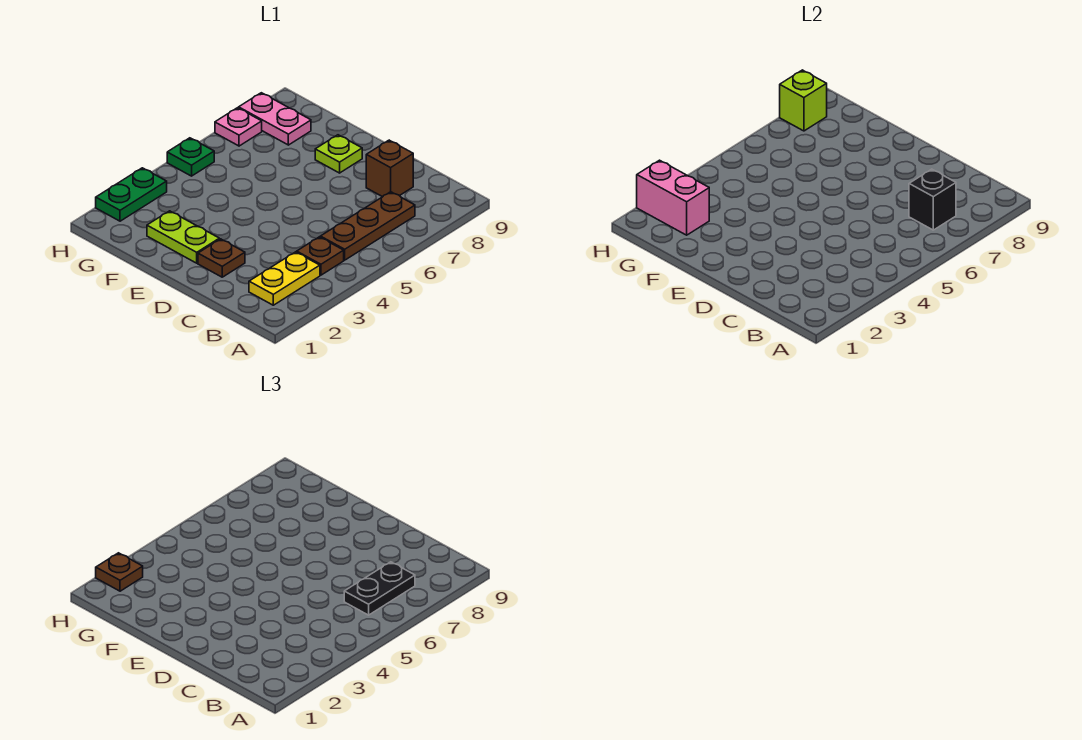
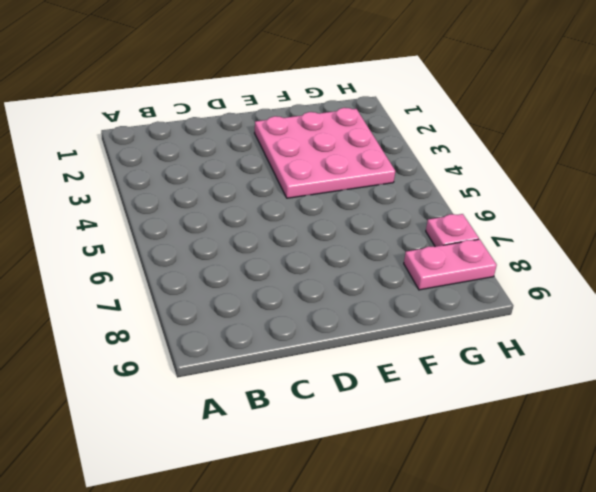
pink plate E2:G4 level 1 -> lime plate E2:F2 level 1
none -> yellow plate B2:B3 level 1
none -> brown plate B4 level 1
none -> brown plate B5:B7 level 1

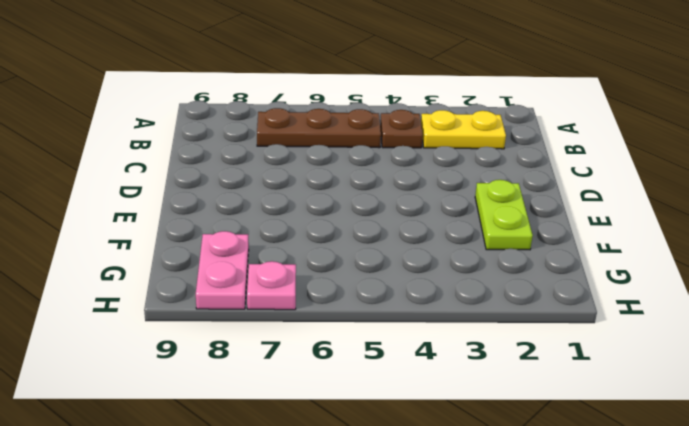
none -> brown brick C8 level 1
none -> brown plate D2 level 1
none -> lime plate E8 level 1

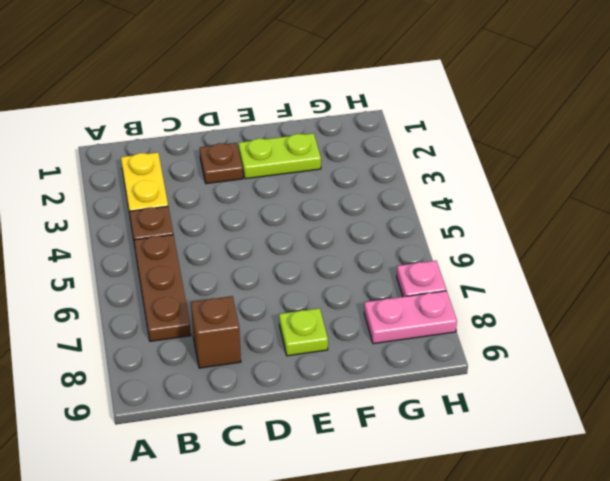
none -> green plate H2:H3 level 1
none -> green plate H5 level 1
none -> black brick B7 level 2

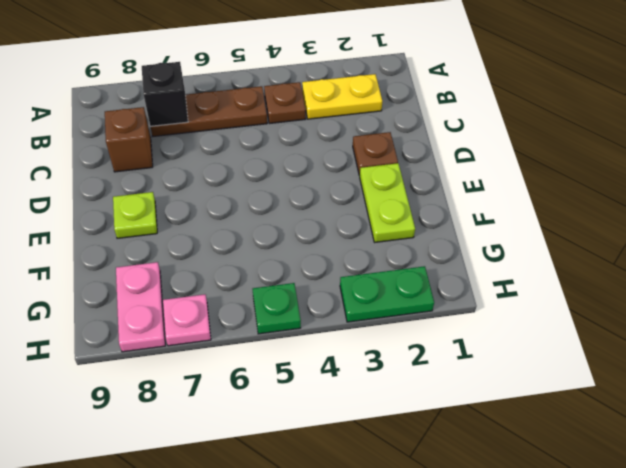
none -> pink brick G2:H2 level 2
none -> lime brick H8 level 2
none -> black plate B6:B7 level 3

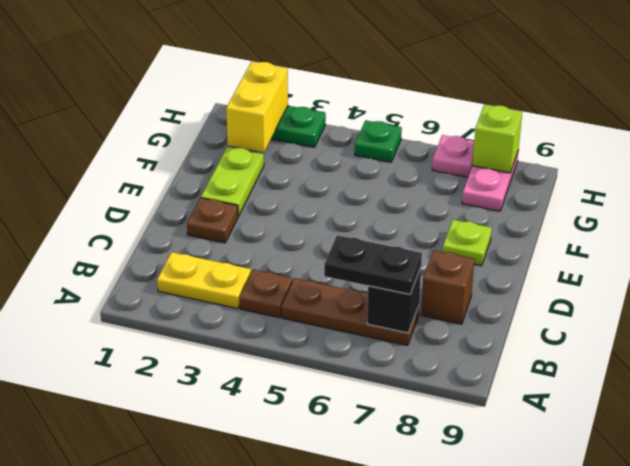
yellow brick G2:H2 level 2 -> pink brick G2:H2 level 2
none -> brown plate H2 level 3

